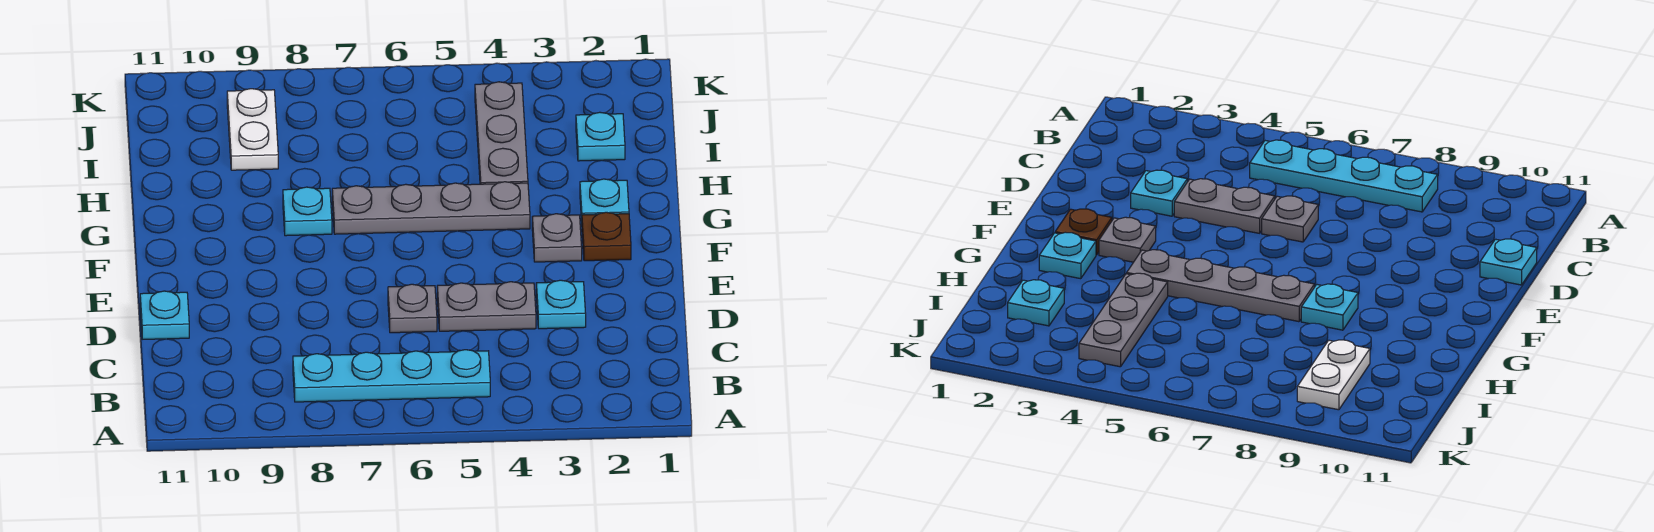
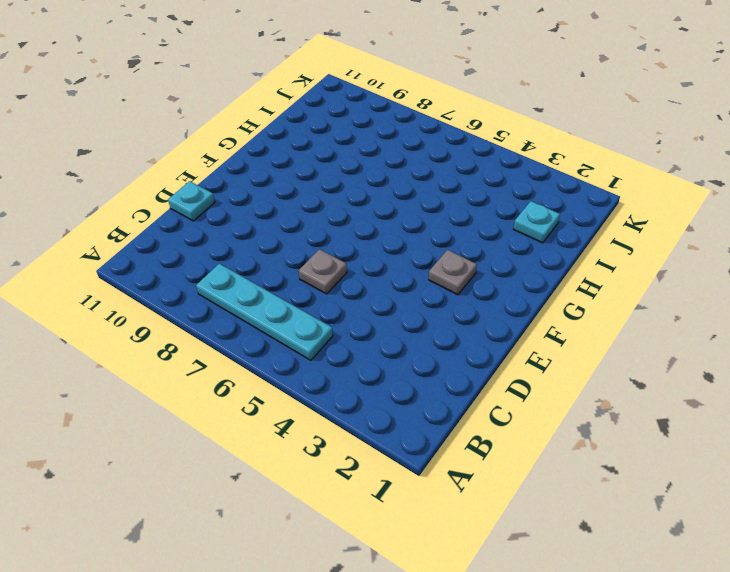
none -> cyan plate D3 level 1
none -> grey plate D4:D5 level 1
none -> brown plate F2 level 1

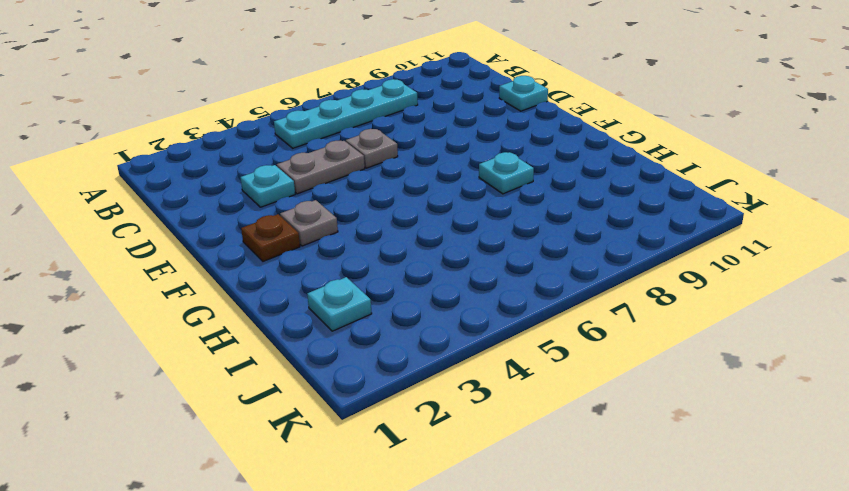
none -> cyan plate G2 level 1
none -> grey plate G4:G7 level 1
none -> grey plate H4:J4 level 1

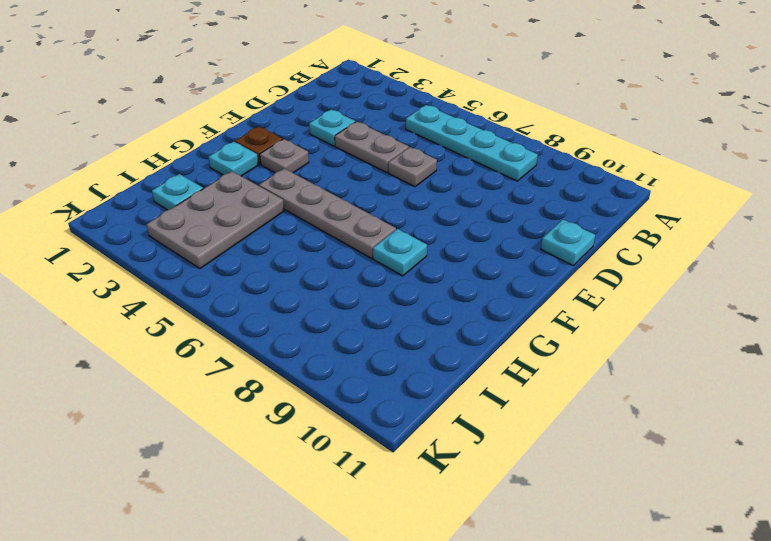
grey plate H3:J4 level 1 -> grey plate H4:J4 level 1
none -> white plate I9:J9 level 1

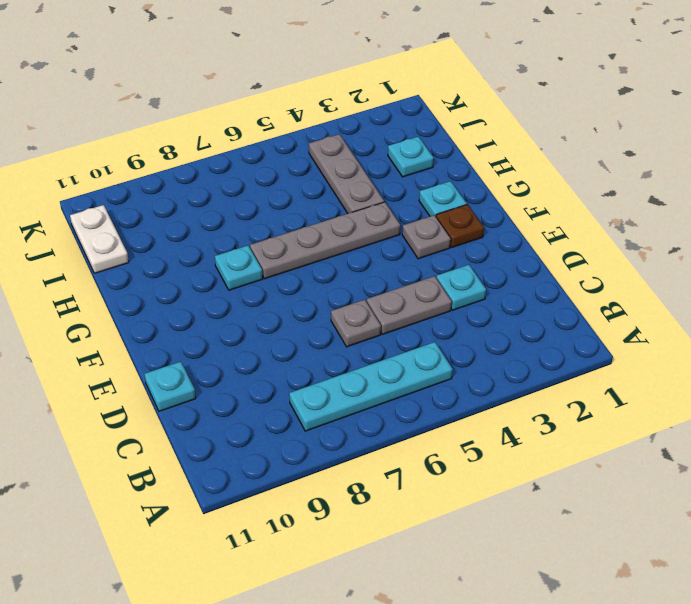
white plate I11:J11 level 1 -> white plate I9:J9 level 1

